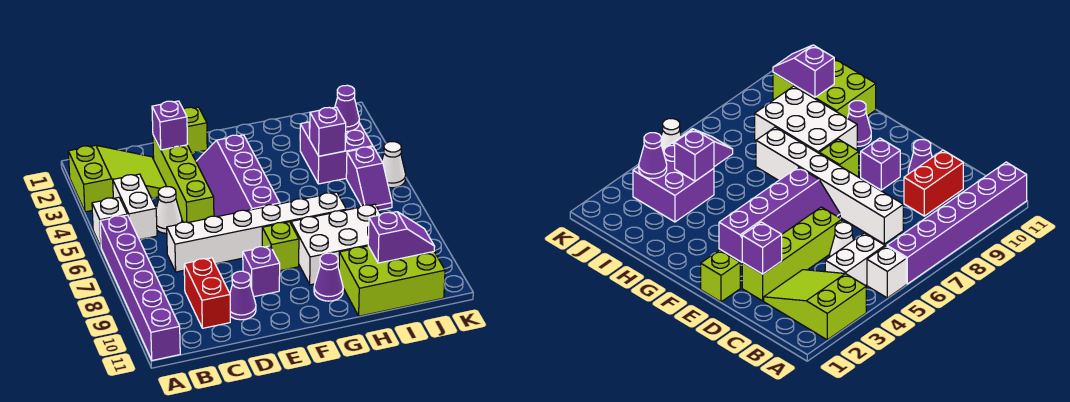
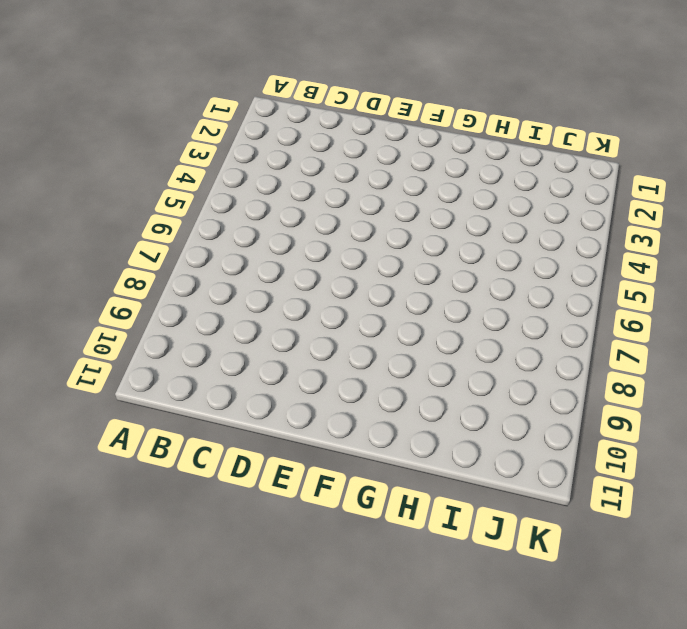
none -> lime slope A2:C3 level 1 top A
none -> white brick A5 level 1
none -> purple brick A6:A11 level 1

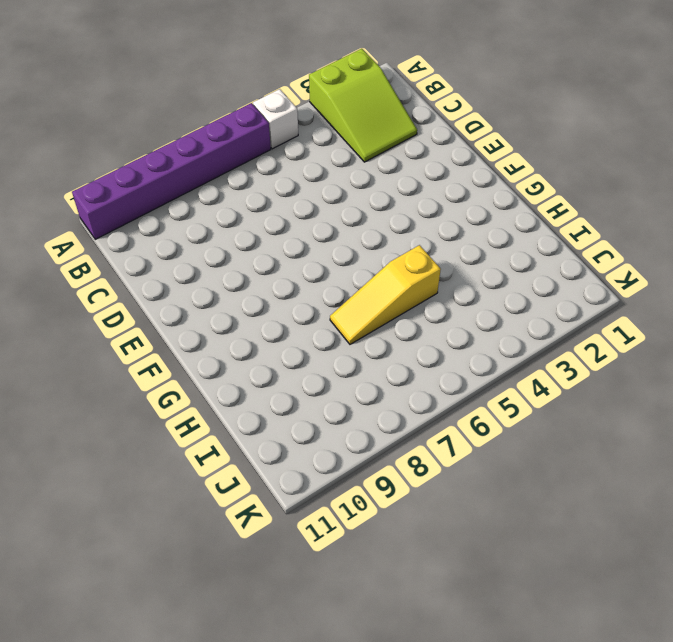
yellow slope H5:H7 level 1 top 5 -> white brick C7:H7 level 1
none -> white brick B4:B5 level 1
none -> white cone C5 level 1
none -> red brick C9:C10 level 1

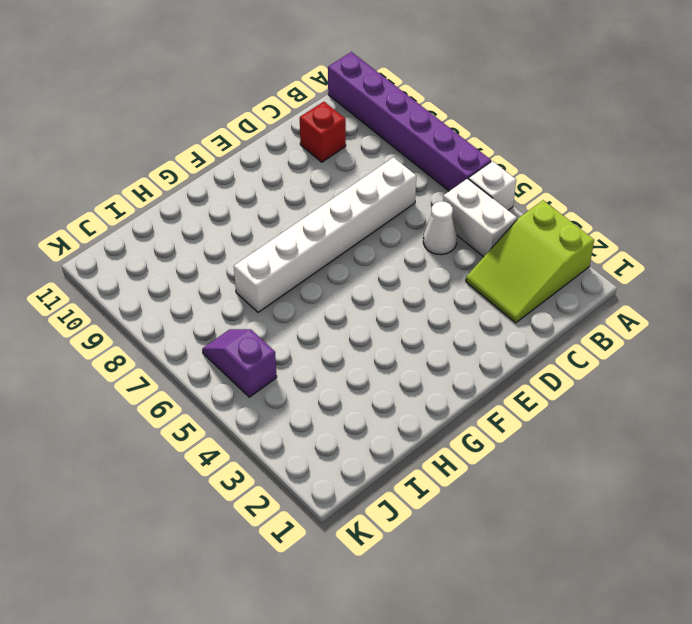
red brick C10 level 1 -> red brick C9:C10 level 1
none -> lime brick D2:D5 level 1
none -> purple cone D10 level 1
none -> lime brick E1 level 1

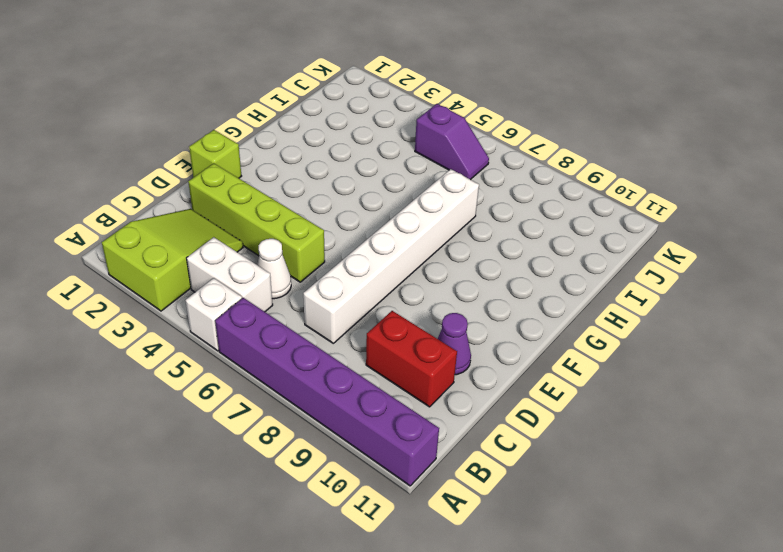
none -> purple slope E3:F6 level 1 top F
none -> purple brick E9 level 1
none -> lime brick F8 level 1

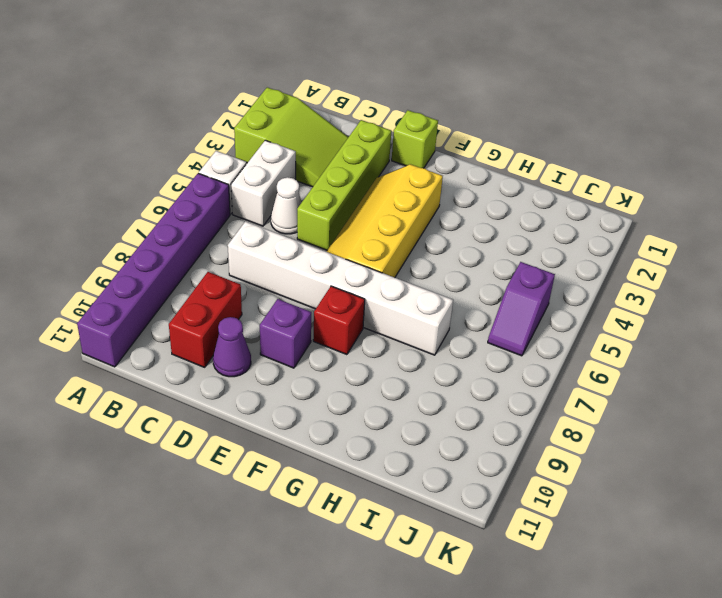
yellow slope E3:F6 level 1 top F -> purple slope E3:F6 level 1 top F
red brick F8 level 1 -> lime brick F8 level 1
none -> white brick G8:I9 level 1
none -> purple cone G10 level 1
none -> lime brick H10:J11 level 1

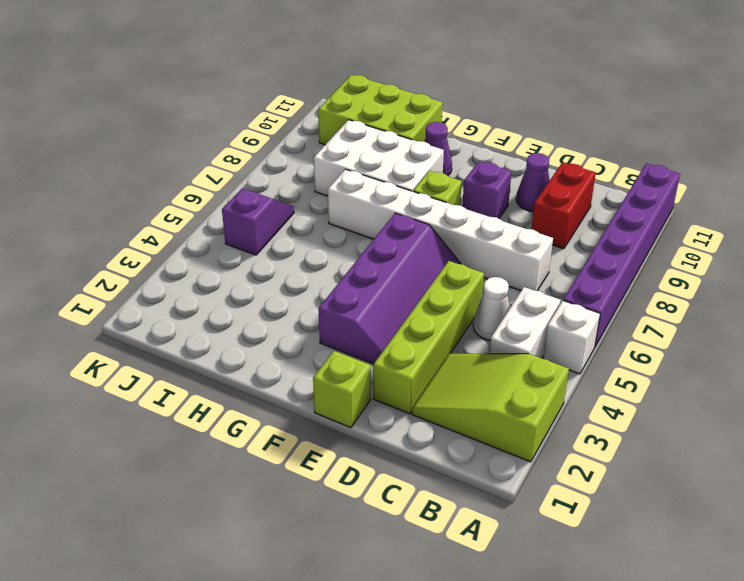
none -> purple brick I3:J4 level 1
none -> white cone K5 level 1
none -> purple brick D2 level 2

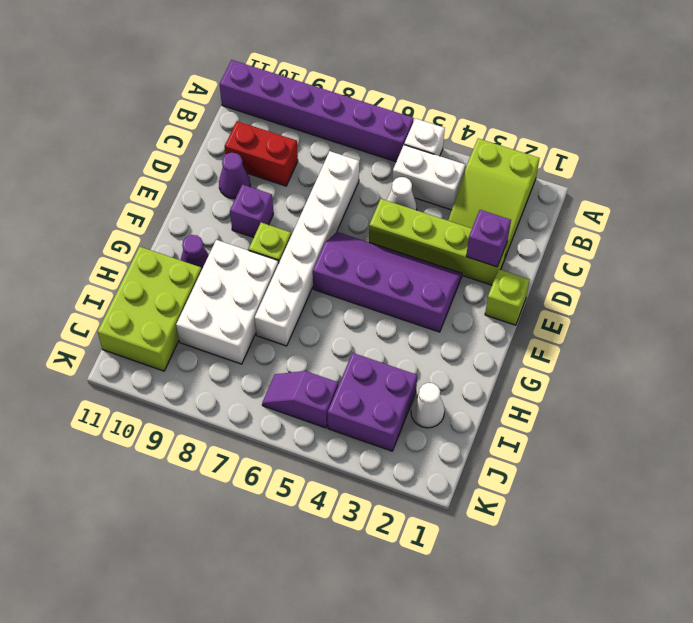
white cone I2 level 1 -> white cone K5 level 1
none -> purple brick I4 level 2
none -> purple slope I10:J10 level 2 top I
none -> purple cone J3 level 2

